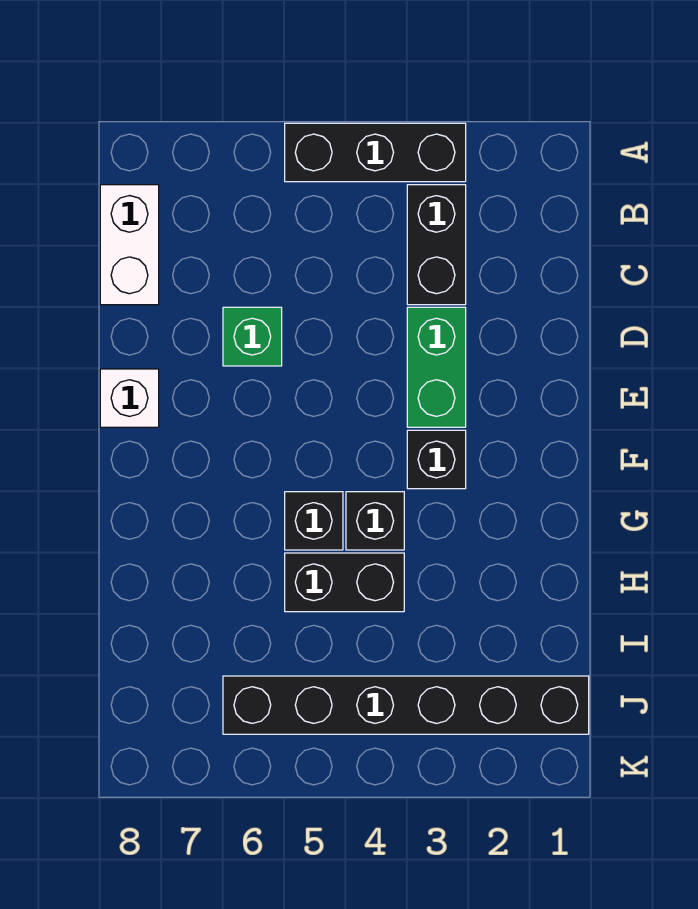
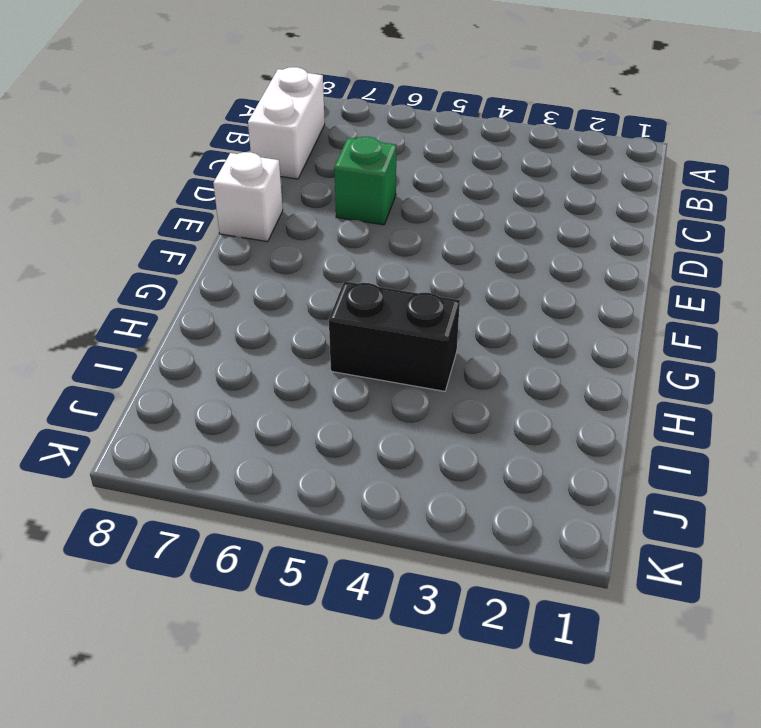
none -> black brick A3:A5 level 1
none -> black brick B3:C3 level 1

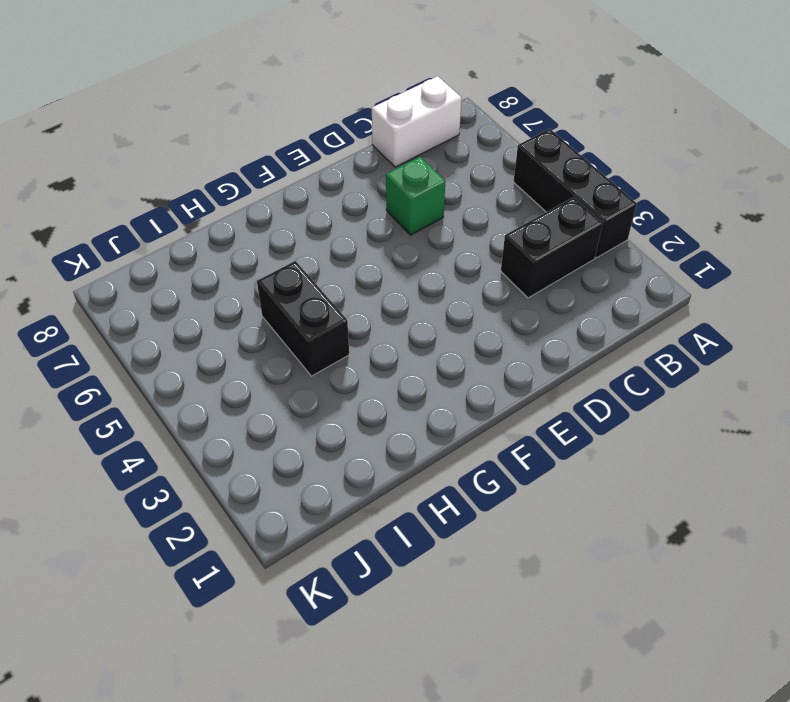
none -> green brick D3:E3 level 1
none -> white brick E8 level 1

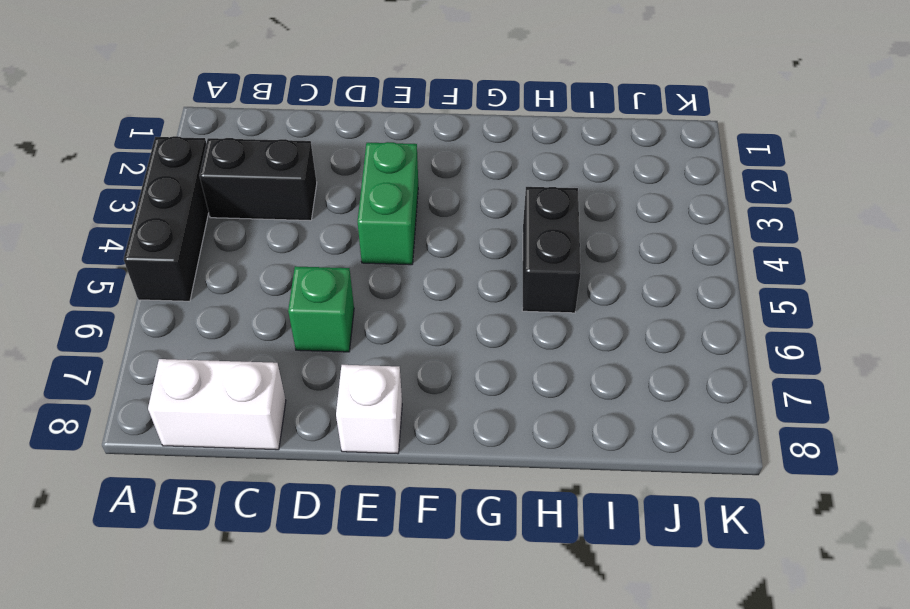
green brick E3:E4 level 1 -> green brick D3:E3 level 1
none -> black brick F3 level 1
none -> black brick G4 level 1

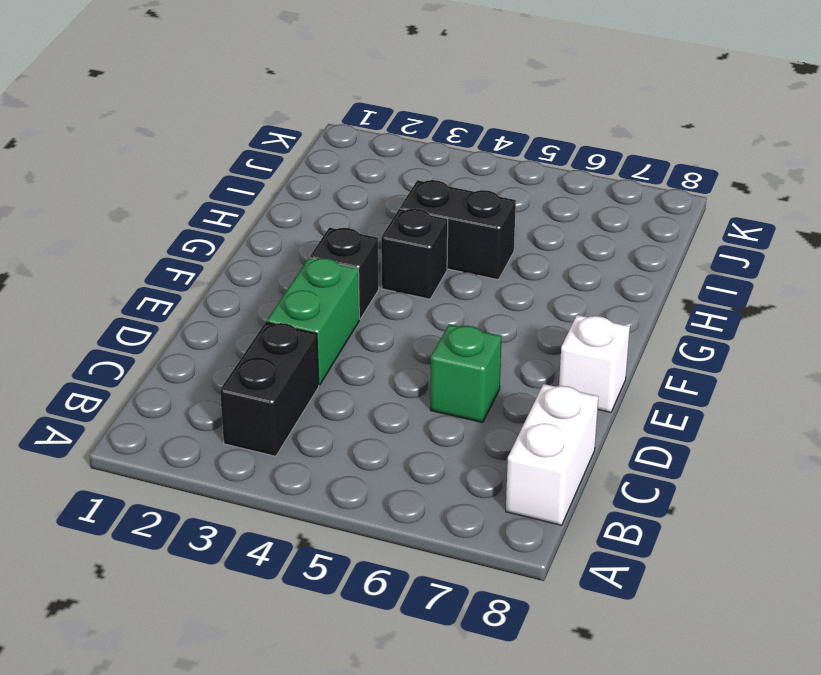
none -> black brick A3:A5 level 1
none -> black brick G5 level 1

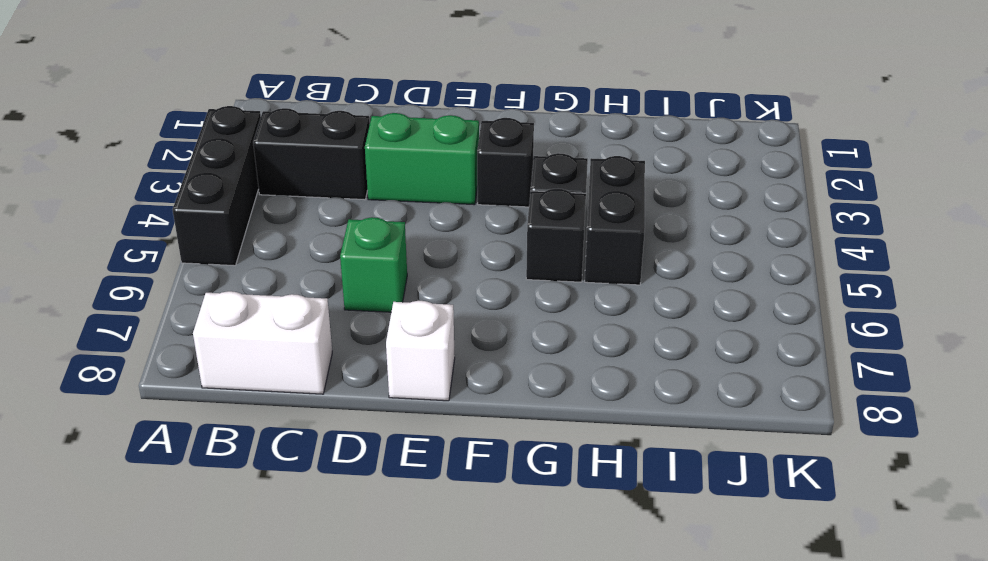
none -> black brick J1:J6 level 1

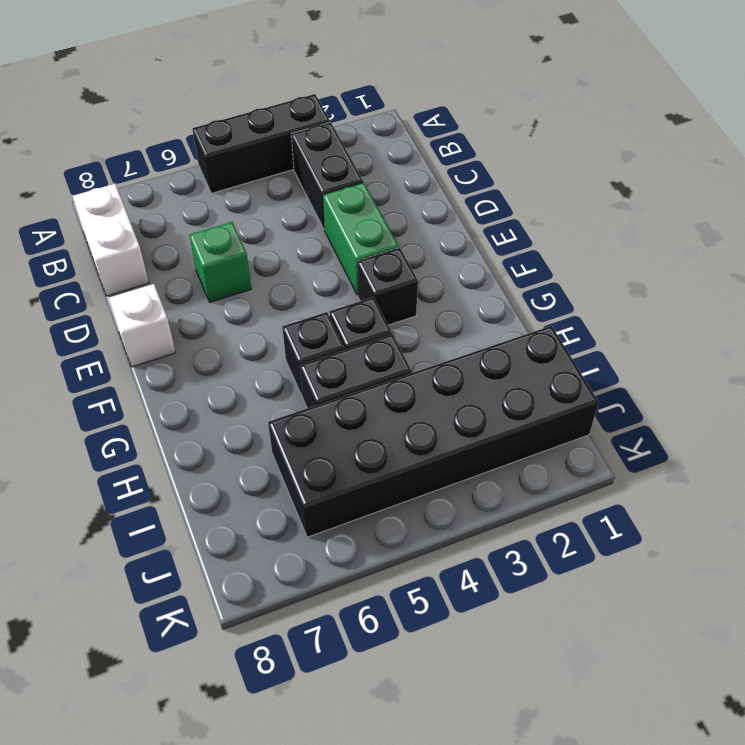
black brick I1:J6 level 1 -> black brick J1:J6 level 1

